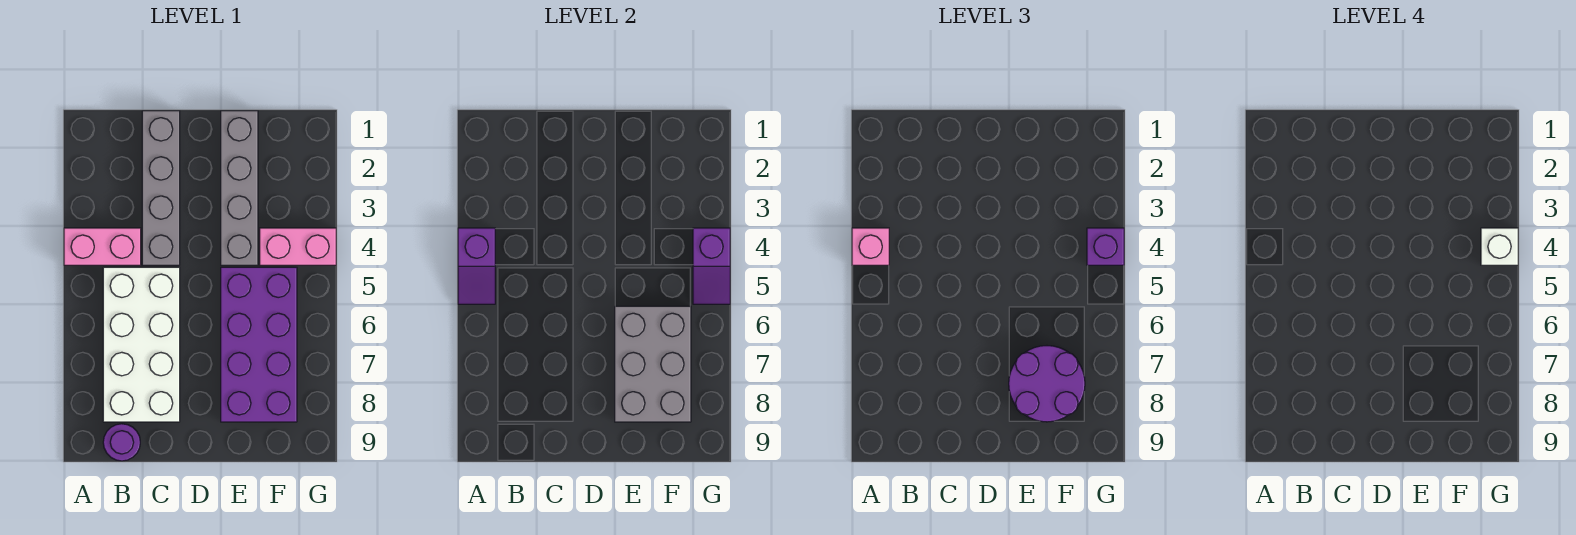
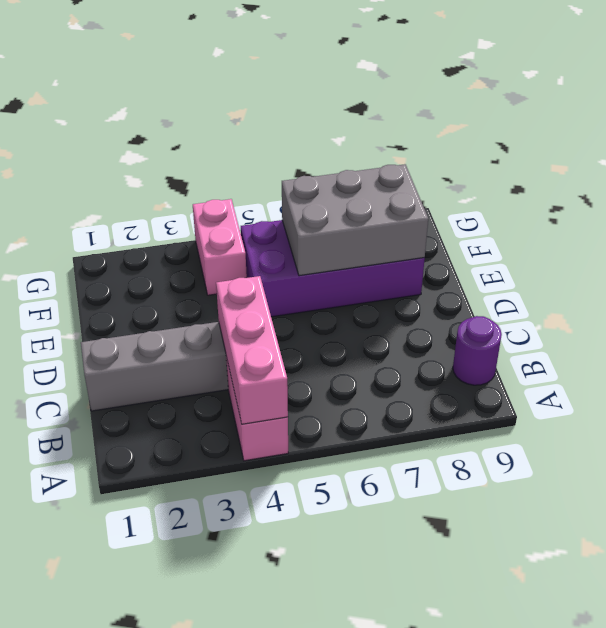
pink brick A4:C4 level 2 -> purple slope A4:A5 level 2 top 4
none -> white brick B5:C8 level 1
none -> grey brick E1:E4 level 1
none -> purple slope G4:G5 level 2 top 4

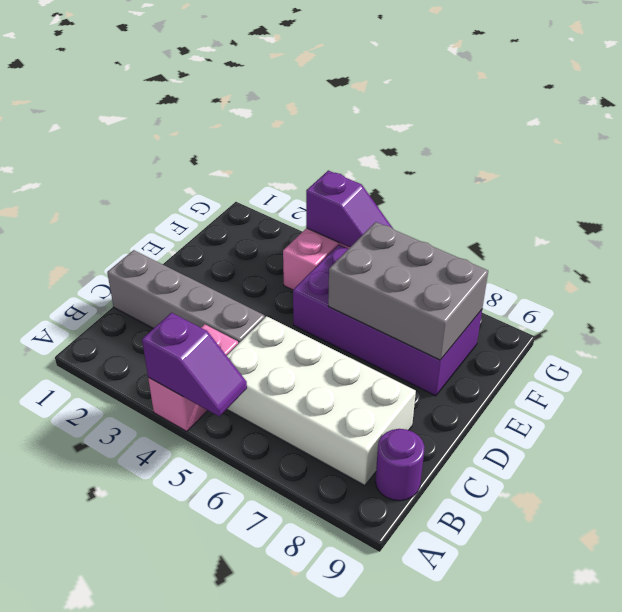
none -> grey brick E1:E4 level 1
none -> pink brick A4 level 3
none -> purple round brick E7:F8 level 3

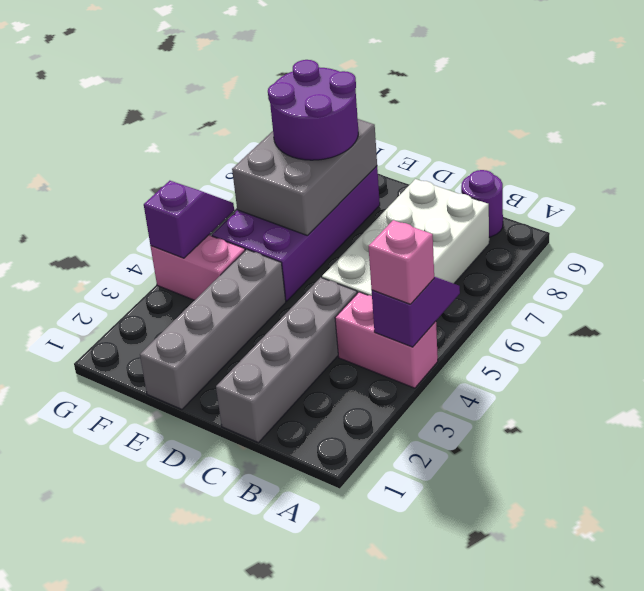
none -> purple brick G4 level 3
none -> white brick G4 level 4

